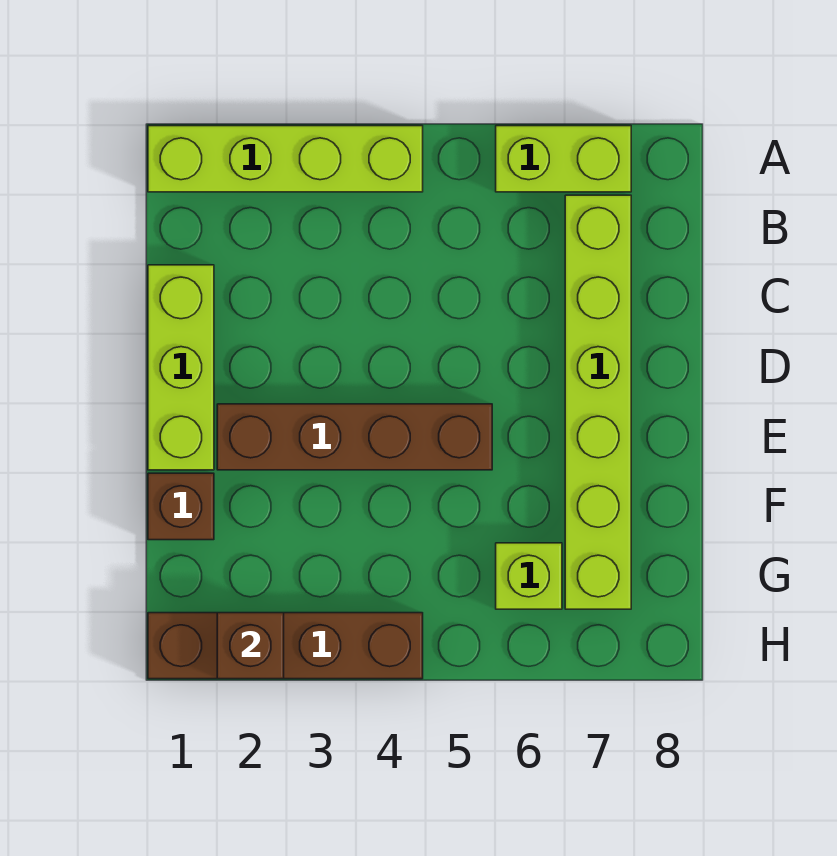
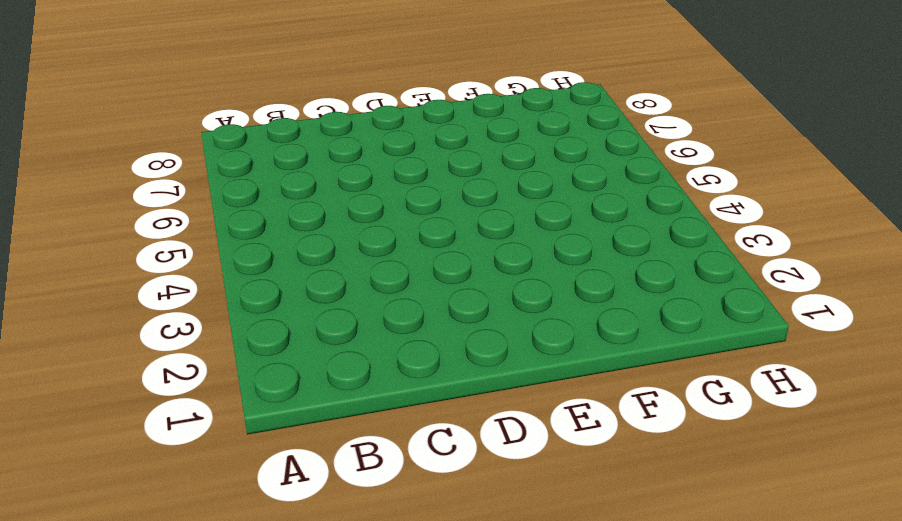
none -> lime brick A1:A4 level 1
none -> lime brick A6:A7 level 1

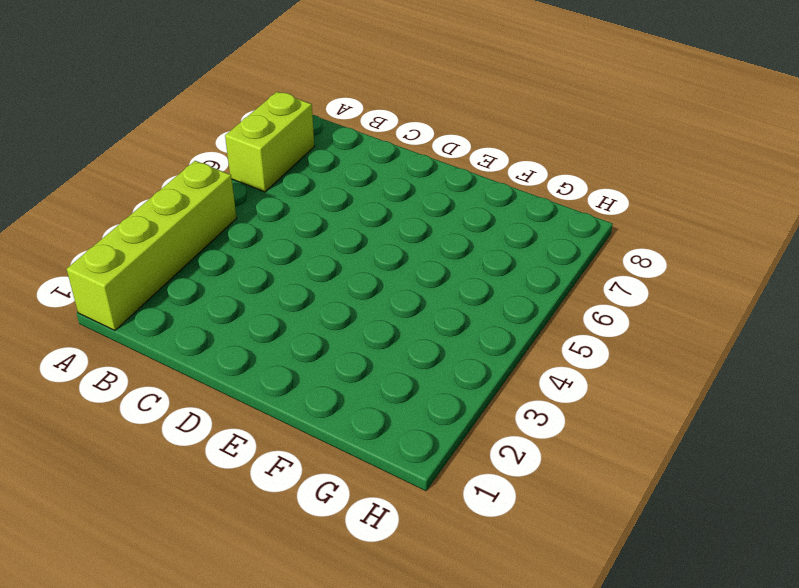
none -> lime brick B7:G7 level 1
none -> lime brick C1:E1 level 1

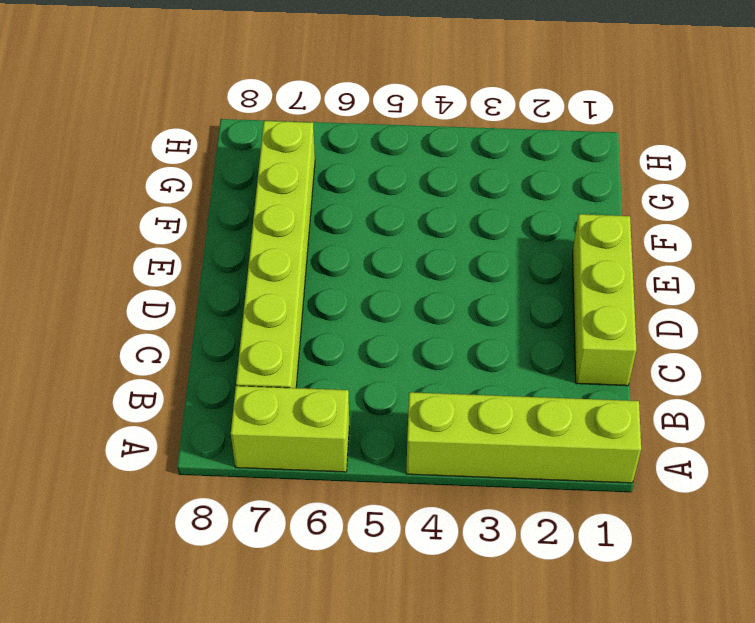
none -> brown brick E2:E5 level 1
none -> brown brick F1 level 1

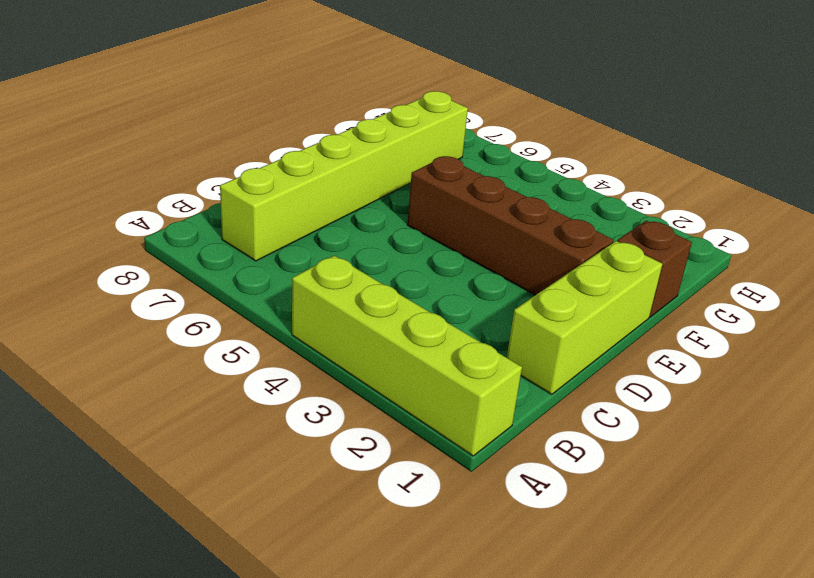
none -> lime brick A6:A7 level 1
none -> lime brick G6 level 1

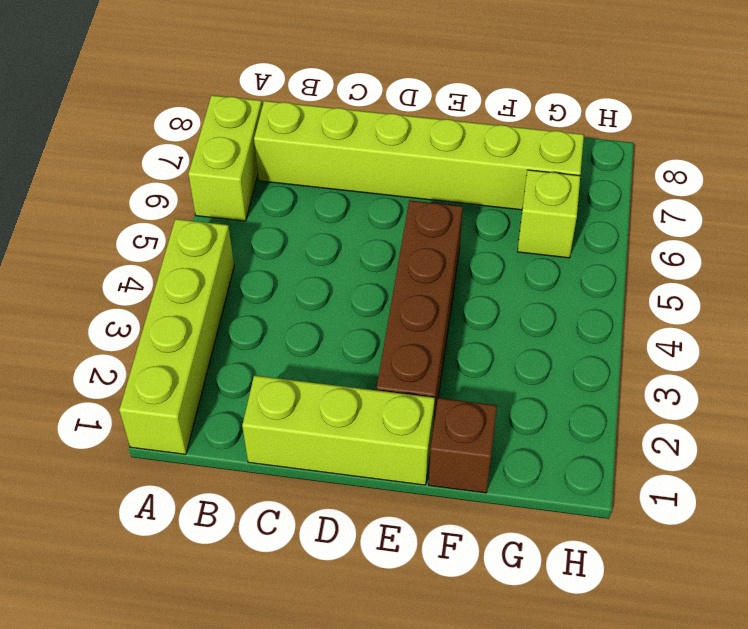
none -> brown brick H1:H4 level 1
none -> brown brick H2 level 2

